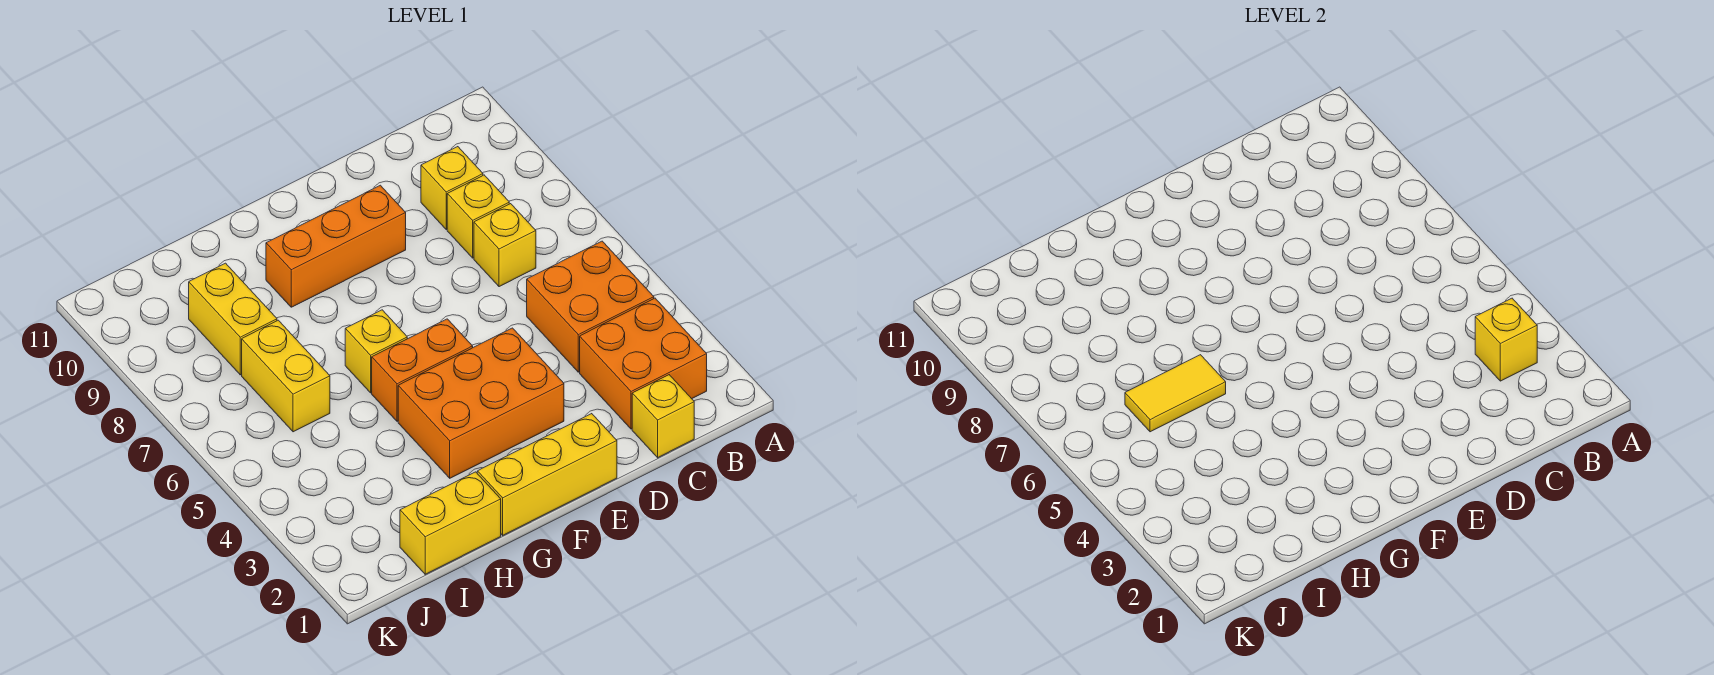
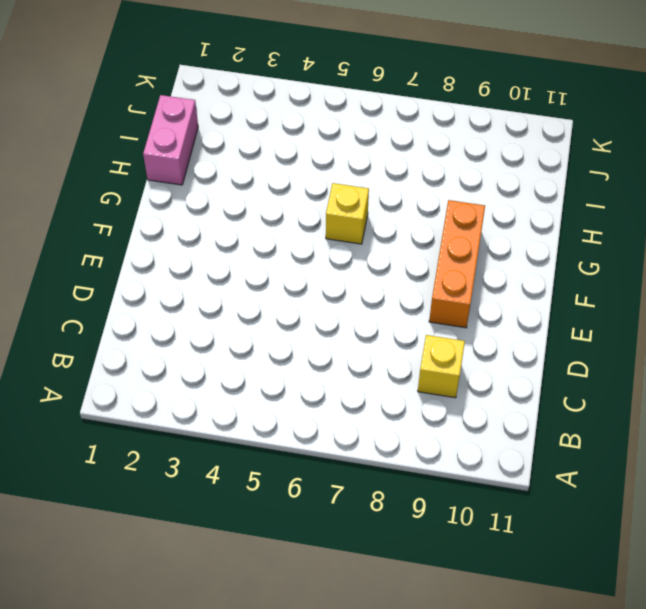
pink brick H1:I1 level 1 -> yellow brick H1:I1 level 1
none -> orange brick B2:C3 level 1
none -> orange brick B4:C5 level 1
none -> yellow brick C1 level 1

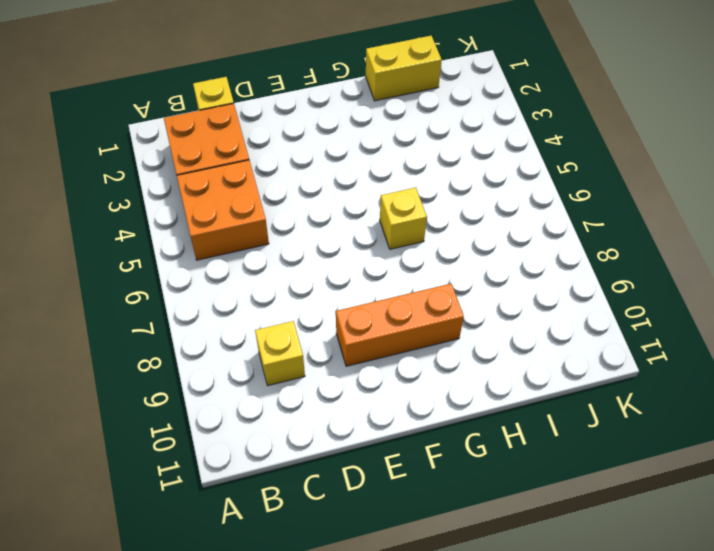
none -> yellow brick C7 level 1
none -> yellow brick C8 level 1
none -> yellow brick E1:G1 level 1

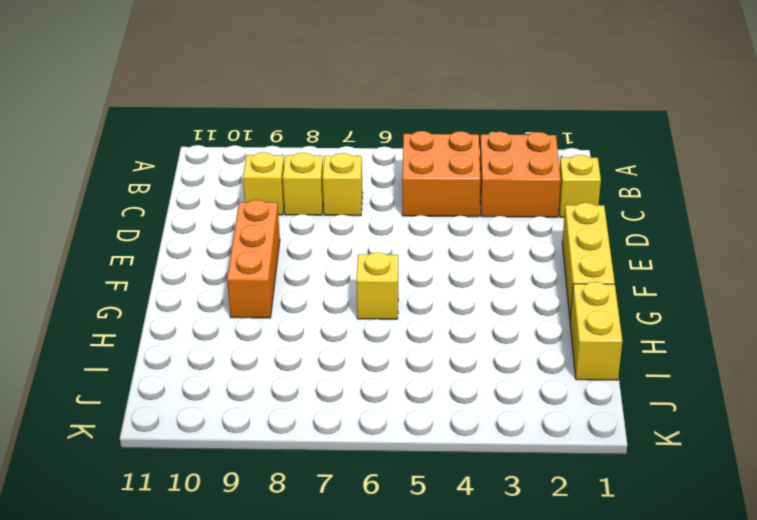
none -> orange brick E3:G4 level 1
none -> orange brick F5:G5 level 1
none -> yellow brick I6:I7 level 1

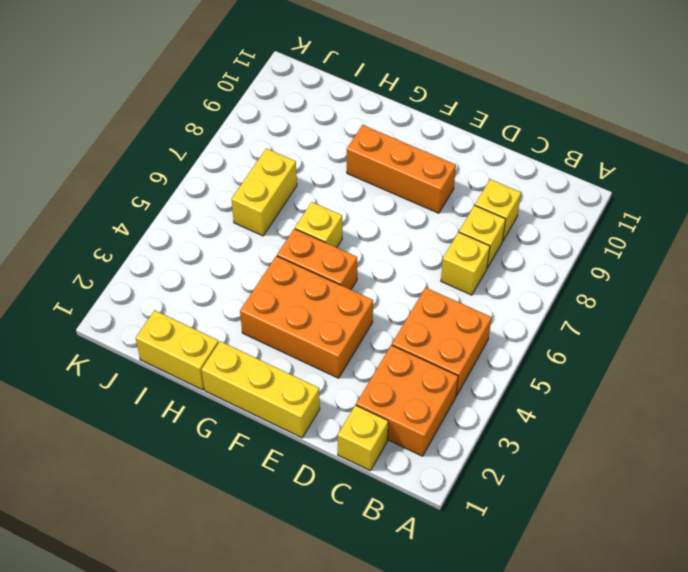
none -> yellow brick I8:I9 level 1
none -> yellow brick B3 level 2
none -> yellow tile H6:I6 level 2

